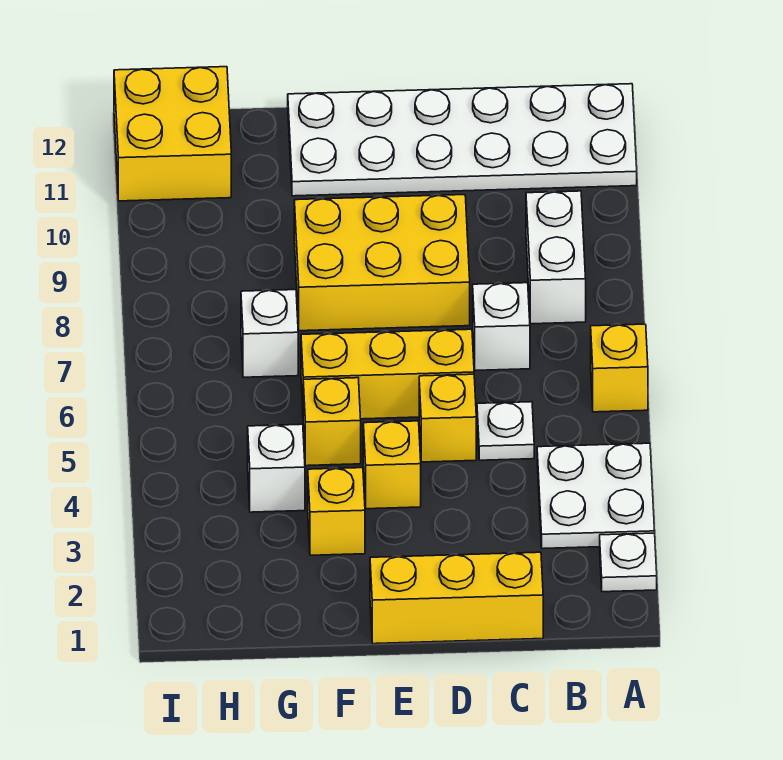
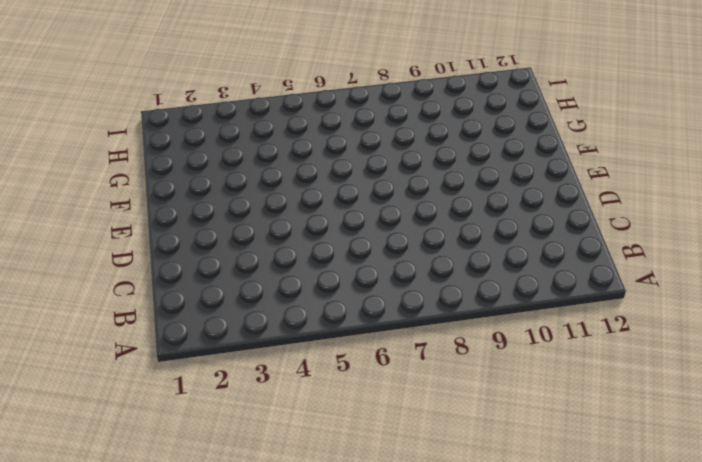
none -> white plate A2 level 1
none -> white plate A3:B4 level 1
none -> yellow brick A6 level 1

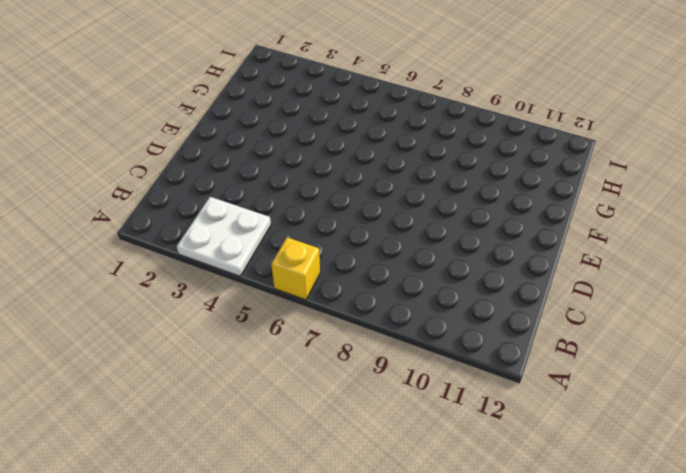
none -> white plate A2 level 1
none -> white plate A11:F12 level 1
none -> white brick B8:B9 level 1

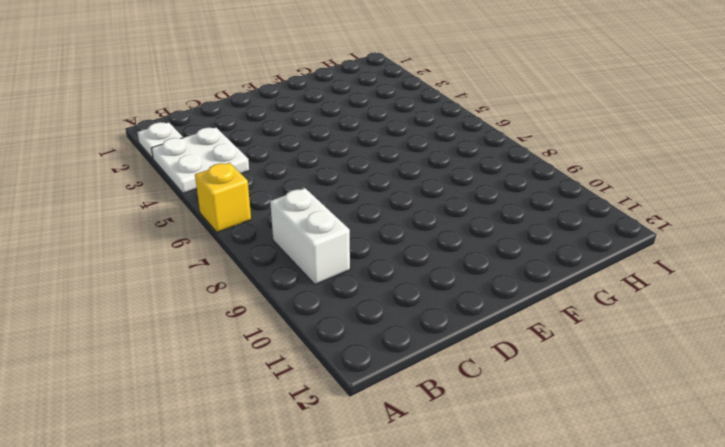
none -> white plate A11:F12 level 1
none -> yellow brick C1:E1 level 1
none -> white plate C5 level 1

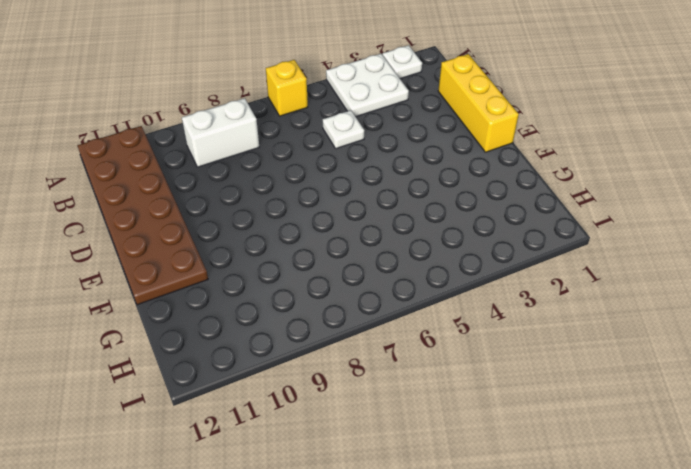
brown plate A11:F12 level 1 -> white plate A11:F12 level 1
none -> white brick C7 level 1
none -> yellow brick D5 level 1
none -> yellow brick D6:F6 level 1

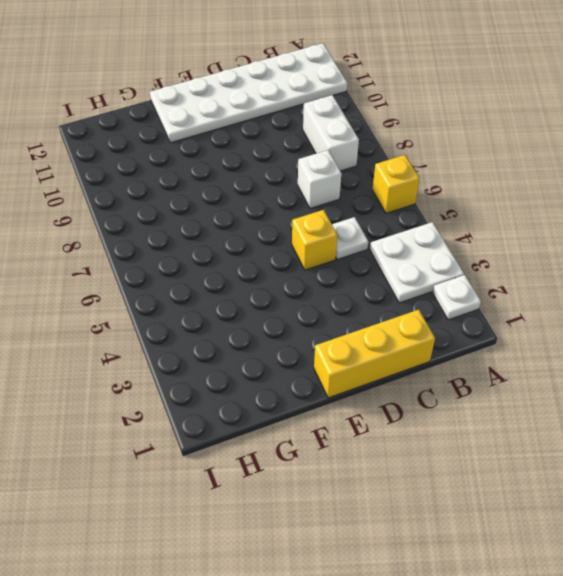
none -> yellow brick D6:F6 level 1
none -> yellow brick D8:F9 level 1
none -> yellow brick E4 level 1

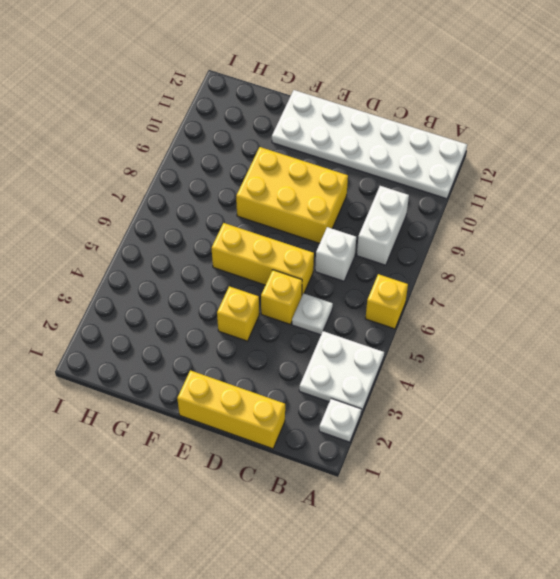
none -> yellow brick F3 level 1
none -> yellow brick F5 level 1
none -> white brick G4 level 1

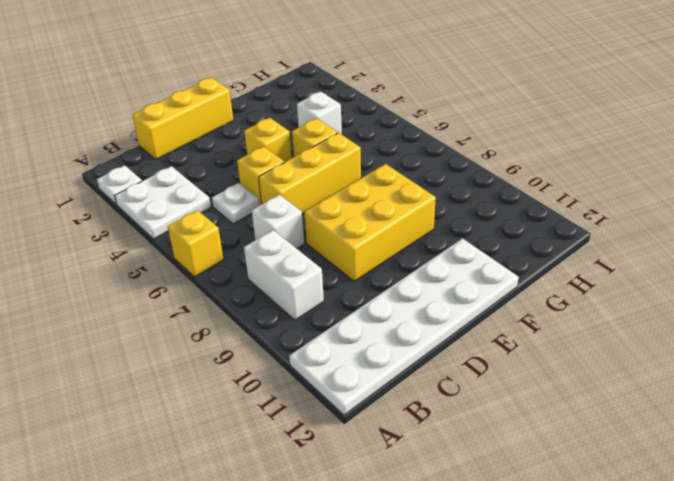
none -> yellow brick F3 level 1
none -> white brick G7 level 1
none -> yellow brick H11:I12 level 1

